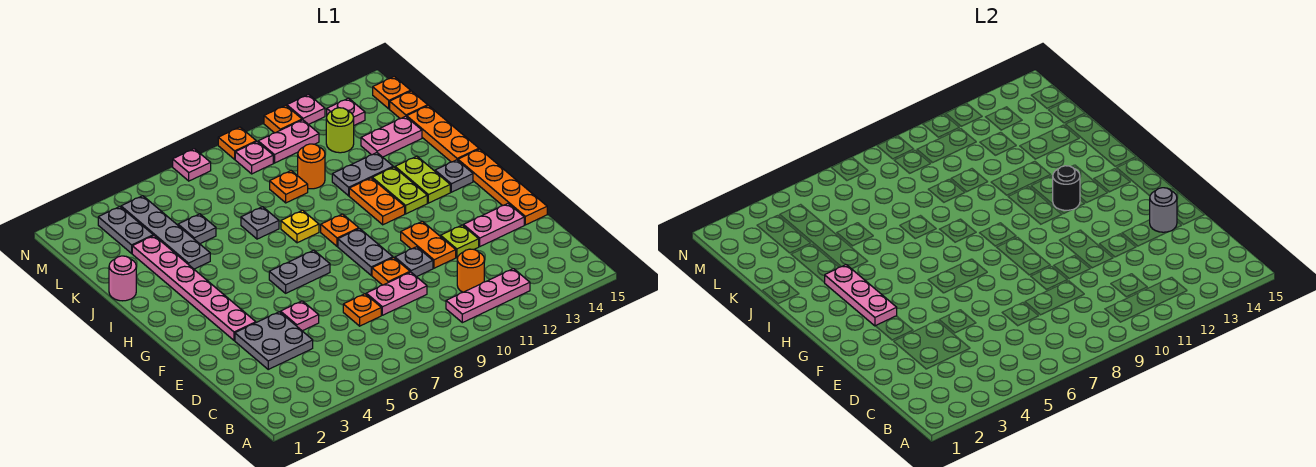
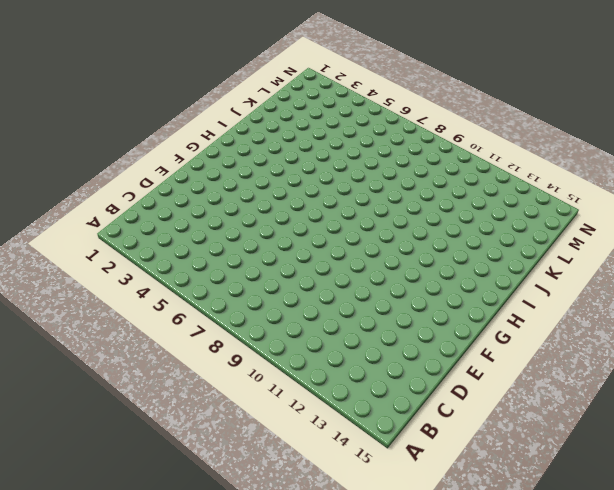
none -> pink plate B10:B12 level 1
none -> orange round brick C11 level 1
none -> grey plate D3:E4 level 1
none -> orange plate D7 level 1

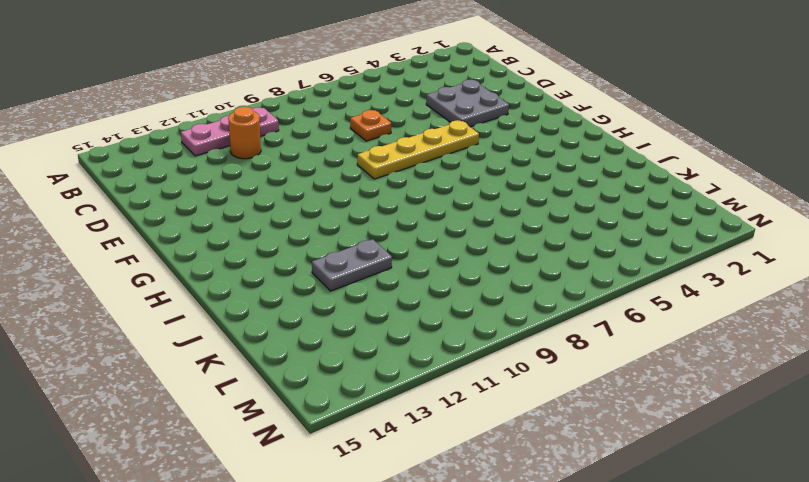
yellow plate F5:F8 level 1 -> none
none -> pink plate D8:D9 level 1
none -> pink plate E5 level 1
none -> orange plate E9 level 1
none -> grey plate E10 level 1

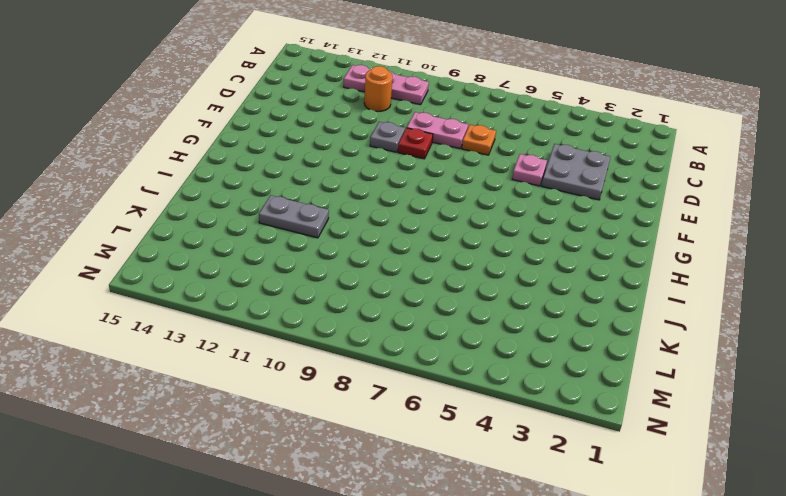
red plate E9 level 1 -> orange plate E9 level 1
none -> orange plate E11:F11 level 1
none -> lime plate E12 level 1
none -> pink plate E13:E14 level 1
none -> orange plate E15:H15 level 1

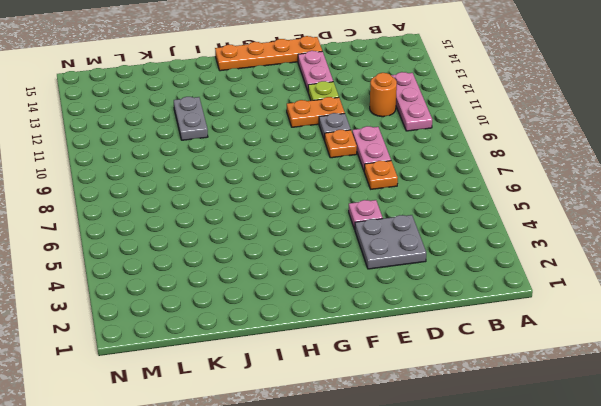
none -> pink plate F3:K3 level 1
none -> grey plate F9:G9 level 1
none -> grey plate G6:G7 level 1
none -> orange plate H9 level 1

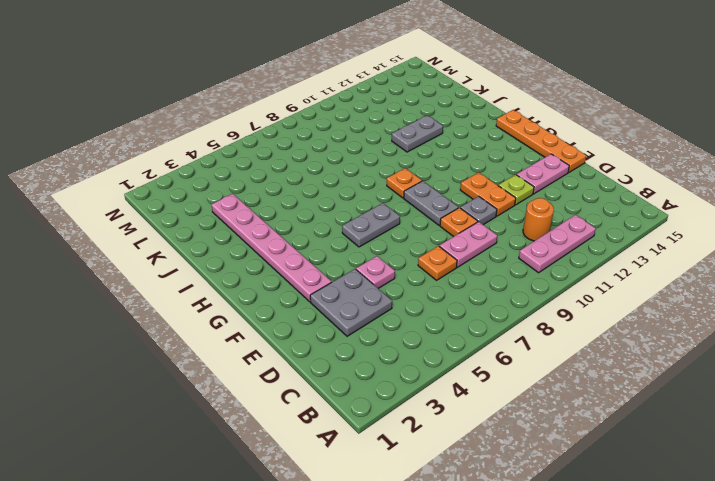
none -> orange plate H11:I11 level 1
none -> lime plate H12:I12 level 1
none -> lime plate H13:I13 level 1
none -> grey plate H14 level 1

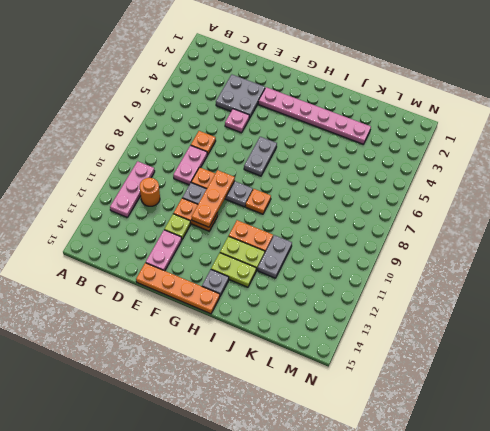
orange plate F9:F11 level 2 -> orange plate I15:K15 level 1
none -> yellow plate I8 level 1
none -> pink round brick J1 level 1
none -> grey plate J4:M4 level 1
none -> grey plate J7 level 1

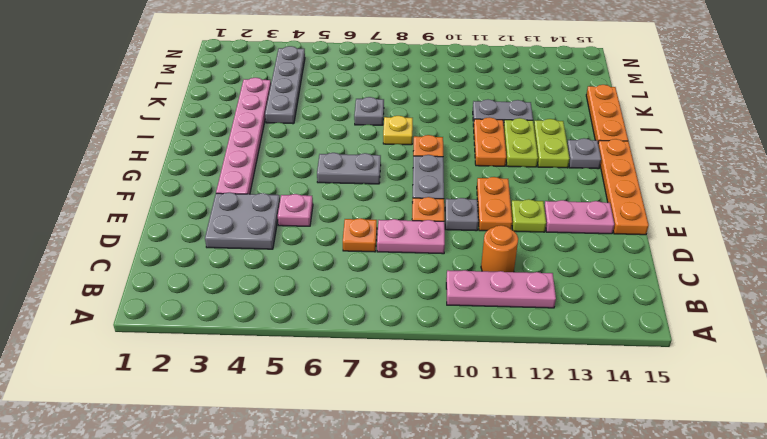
none -> pink round brick J1 level 1
none -> grey plate K5 level 1
none -> orange plate K9 level 1
none -> orange round brick K10 level 1

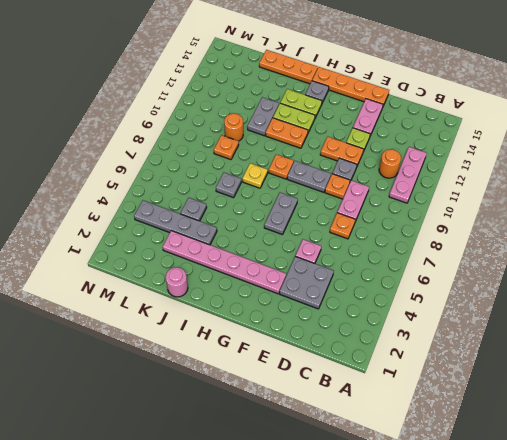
none -> pink plate K13:K14 level 1
none -> grey plate L3:M3 level 1
none -> lime round brick L12 level 1
none -> orange plate L15 level 1

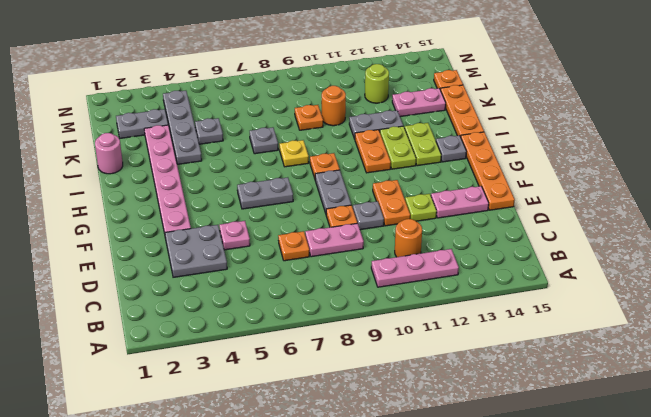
grey plate L2:L3 level 1 -> grey plate L3:M3 level 1
none -> pink plate M9 level 1
none -> pink plate M10:M11 level 1
none -> pink plate M13 level 1
none -> orange plate M15 level 1

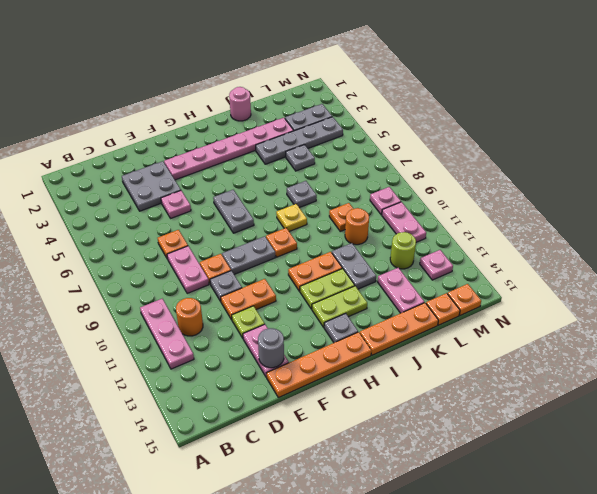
none -> pink plate N7 level 1
none -> orange plate N9 level 1
none -> orange plate N11 level 1
none -> pink plate N12 level 1

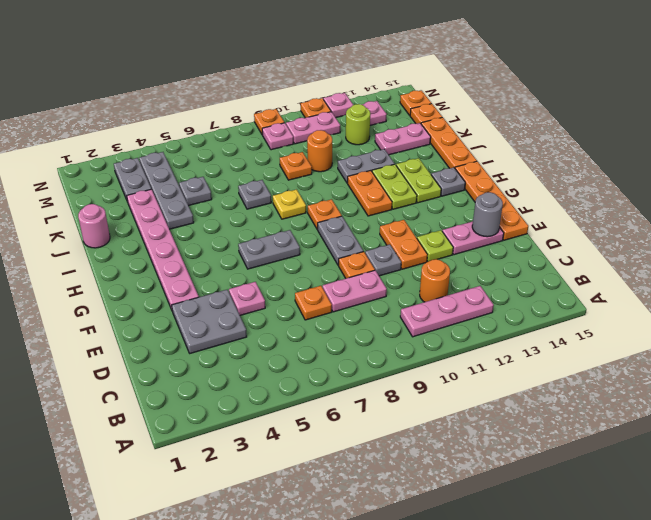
none -> pink plate N7 level 1
none -> pink plate G3:I3 level 2
none -> black round brick H12 level 2

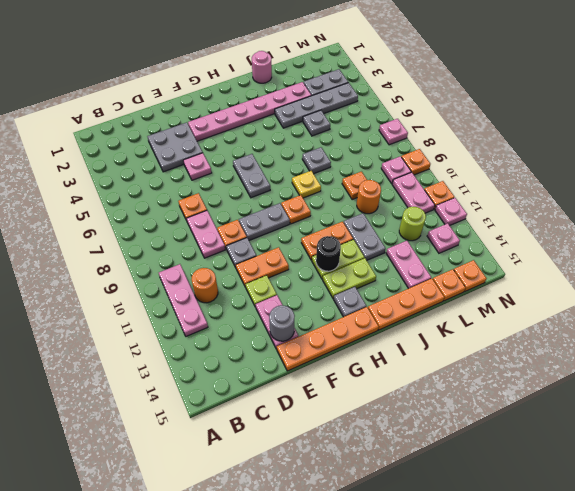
none -> pink plate G3:I3 level 2

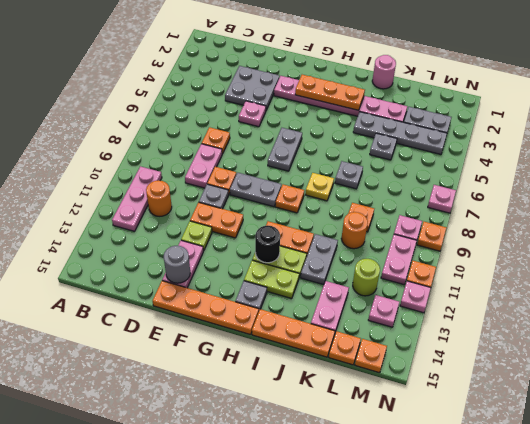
orange plate G3:I3 level 2 -> pink plate G3:I3 level 2

